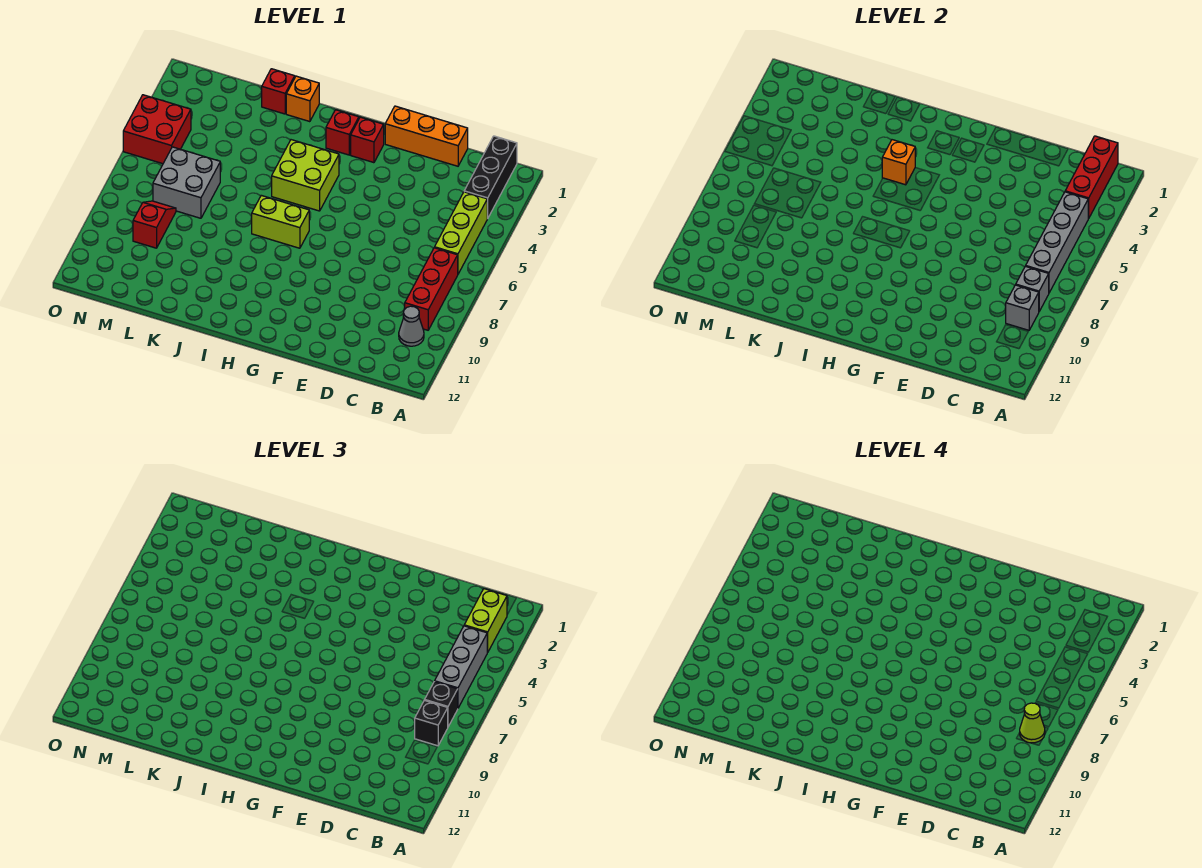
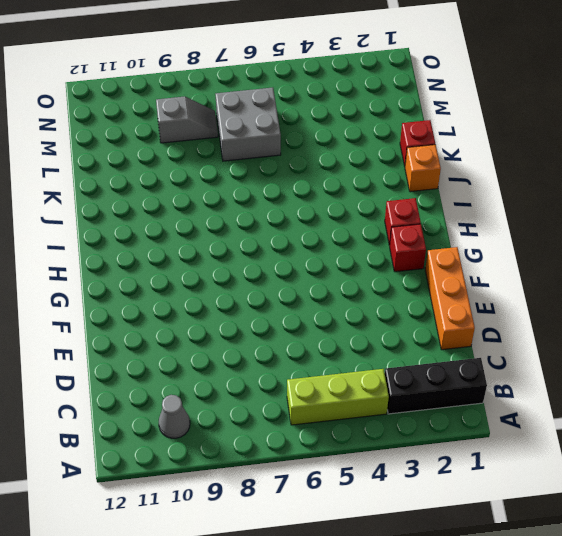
grey slope M8:M9 level 1 top 9 -> red slope M8:M9 level 1 top 9
none -> red brick B7:B9 level 1
none -> lime brick H4:I5 level 1
none -> lime brick H7:I7 level 1

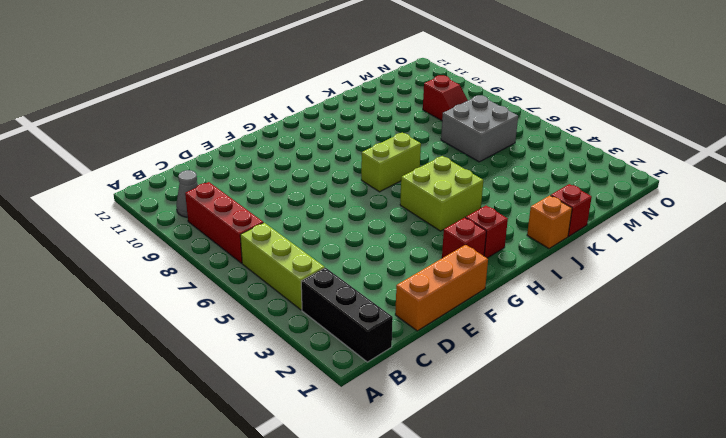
none -> red brick N4:O5 level 1
none -> red brick B1:B3 level 2
none -> grey brick B4:B7 level 2

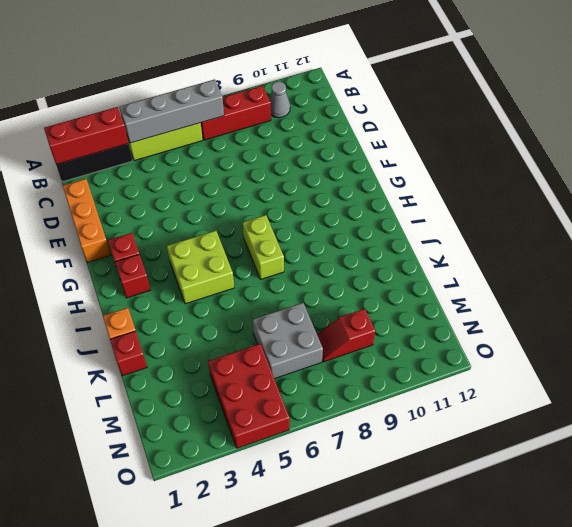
red brick M4:O5 level 1 -> red brick N4:O5 level 1
none -> grey brick B8 level 2
none -> grey brick B9 level 2
none -> orange brick I4 level 2

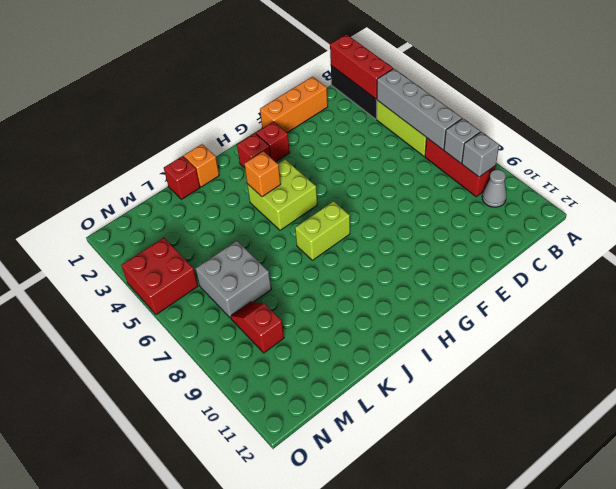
none -> lime brick B2:B3 level 3
none -> grey brick B4:B6 level 3
none -> black brick B7 level 3

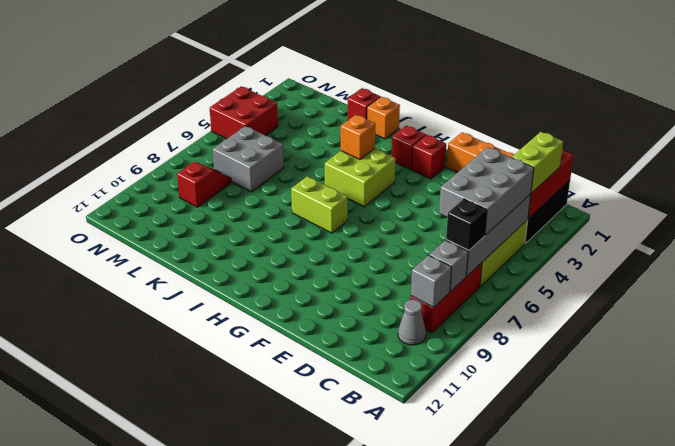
grey brick B4:C6 level 3 -> grey brick B4:B6 level 3
none -> black brick B8 level 3
none -> lime cone B8 level 4

